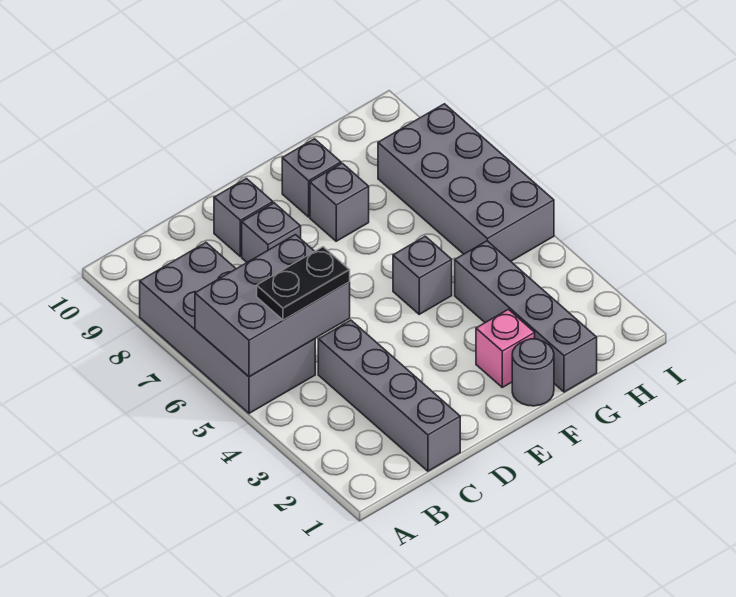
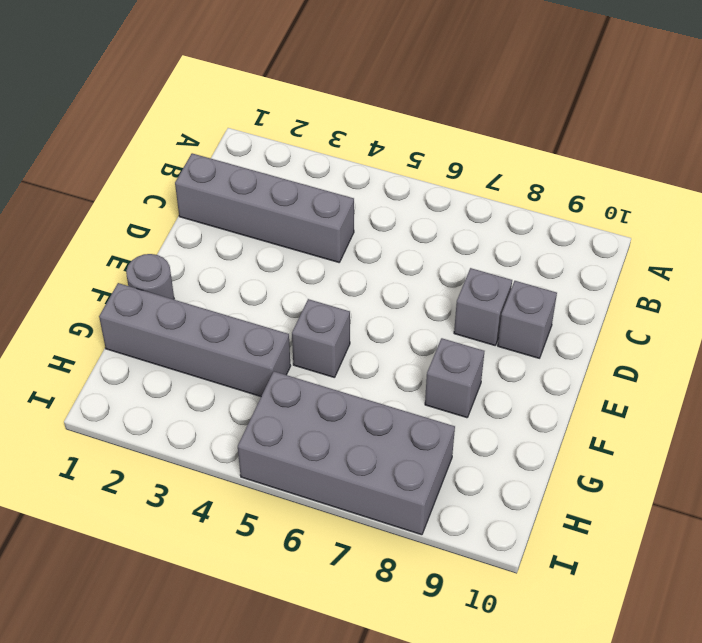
none -> grey brick A5:B8 level 1
none -> pink brick F2 level 1
none -> grey brick F9 level 1

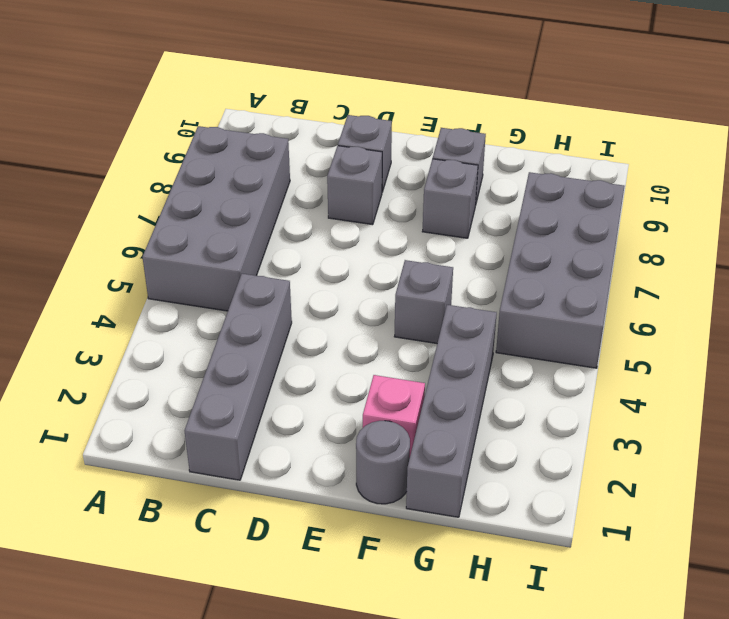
none -> grey brick A5:C6 level 2
none -> black plate B5:C5 level 3

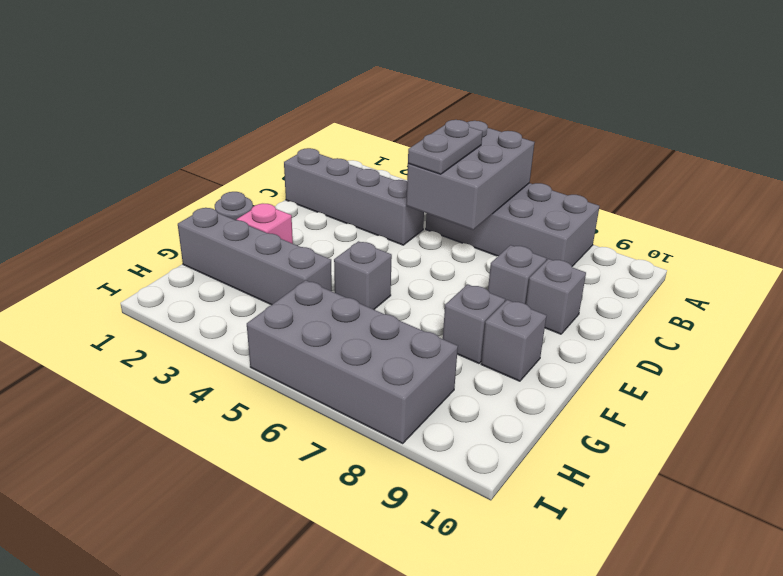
grey plate B5:C5 level 3 -> black plate B5:C5 level 3

